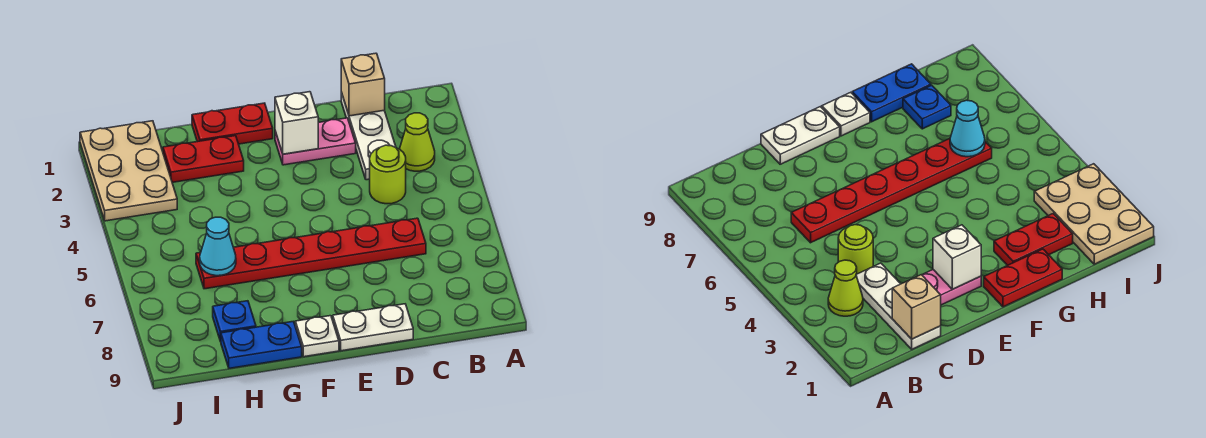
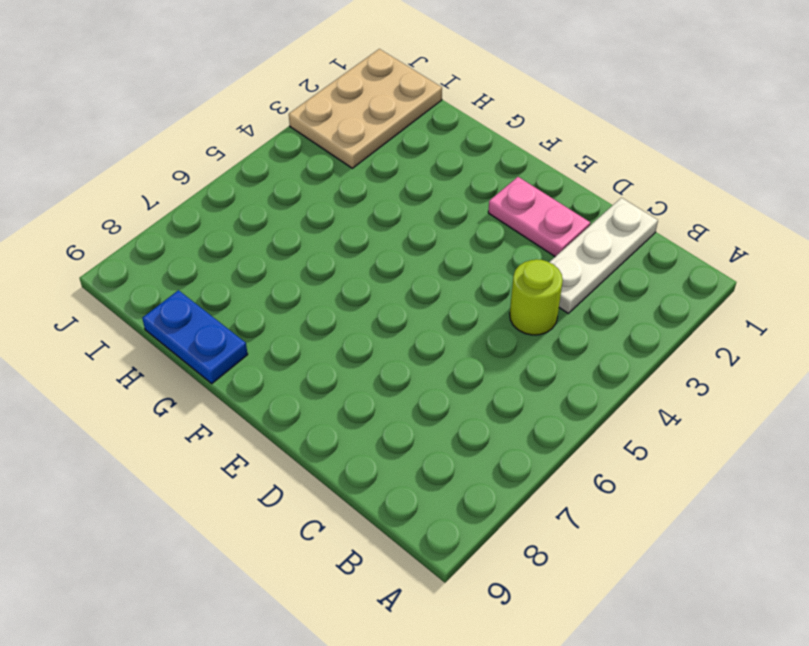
none -> lime cone B3 level 1
none -> red plate C6:H6 level 1
none -> white plate D9:E9 level 1

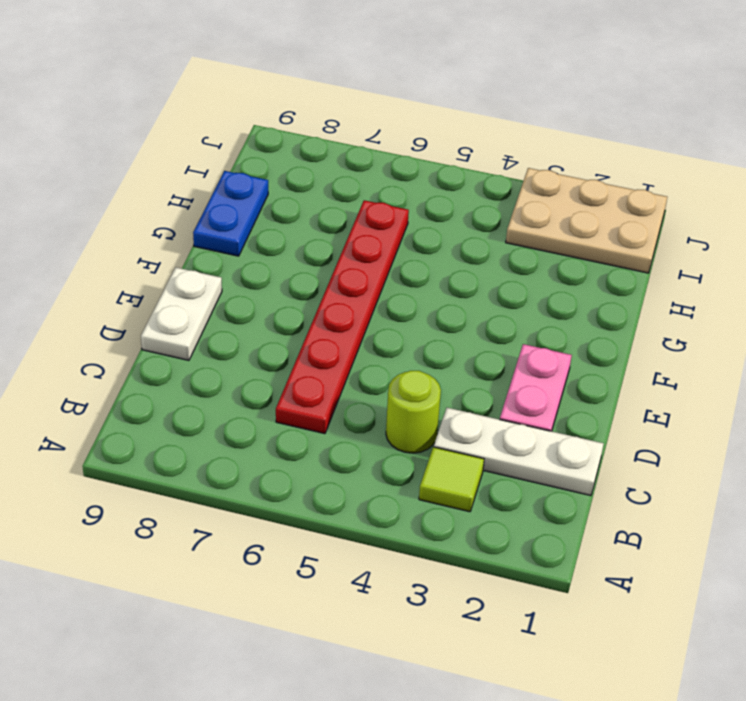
lime tile B3 level 1 -> lime cone B3 level 1
none -> red plate F1:G1 level 1
none -> white plate F9 level 1
none -> red plate G2:H2 level 1

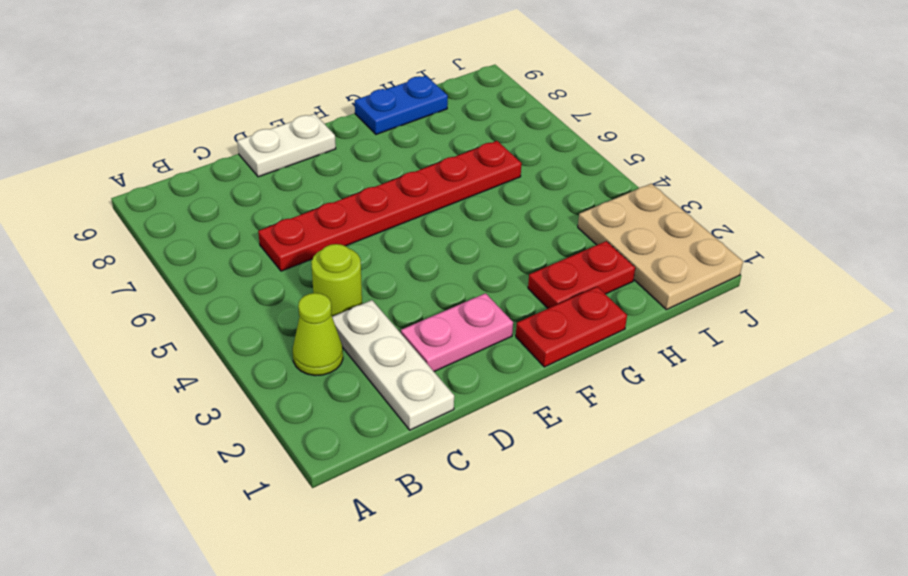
none -> white plate F9 level 1
none -> blue plate H8 level 1
none -> tan brick C1 level 2

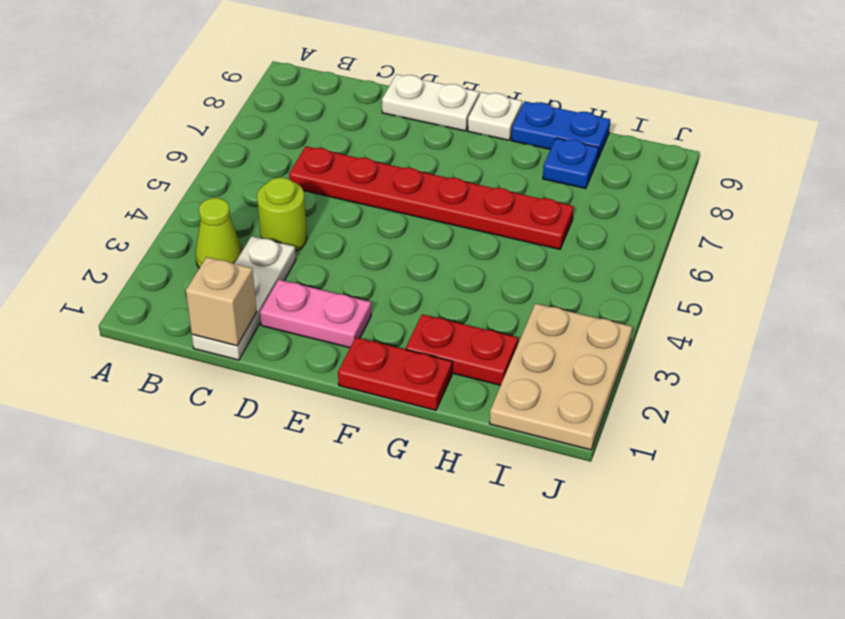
none -> white brick E2 level 2
none -> cyan cone H6 level 2

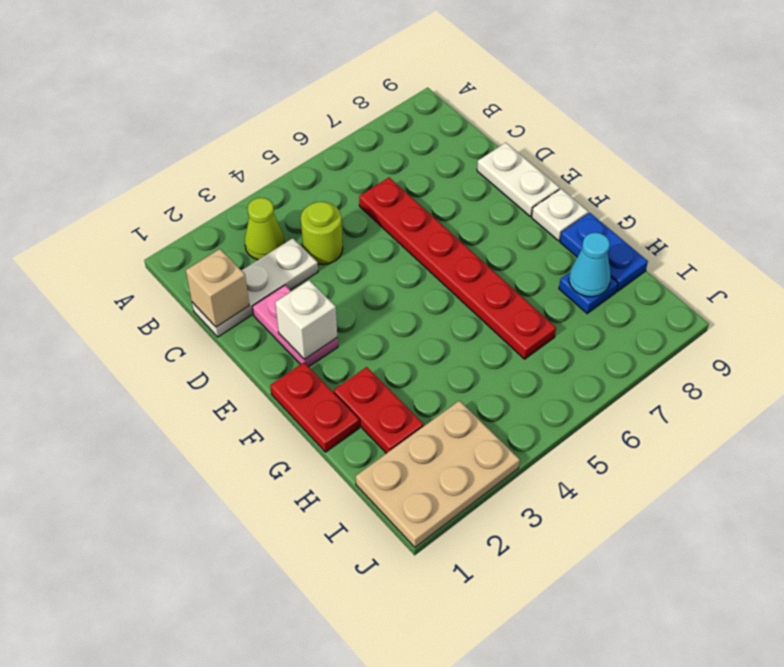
cyan cone H8 level 2 -> cyan cone H6 level 2

